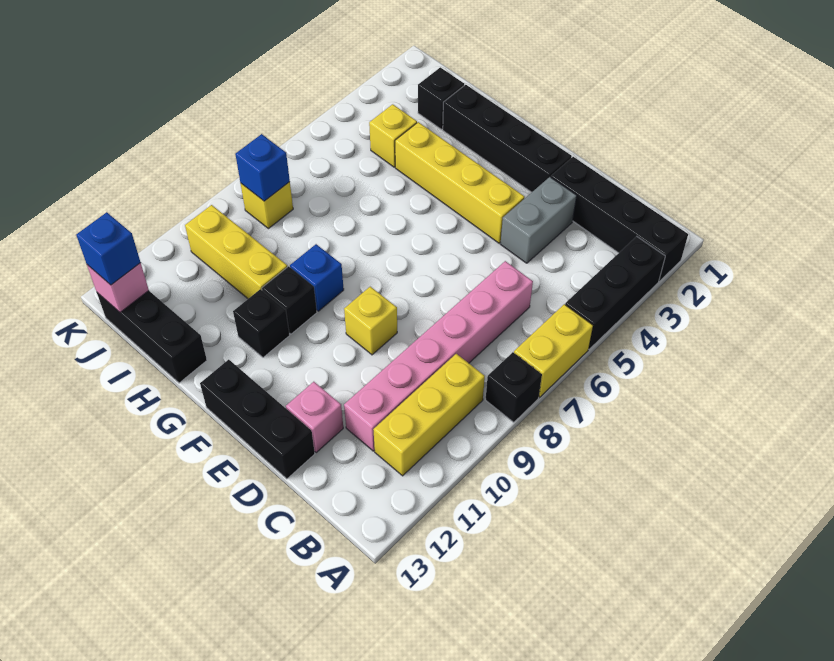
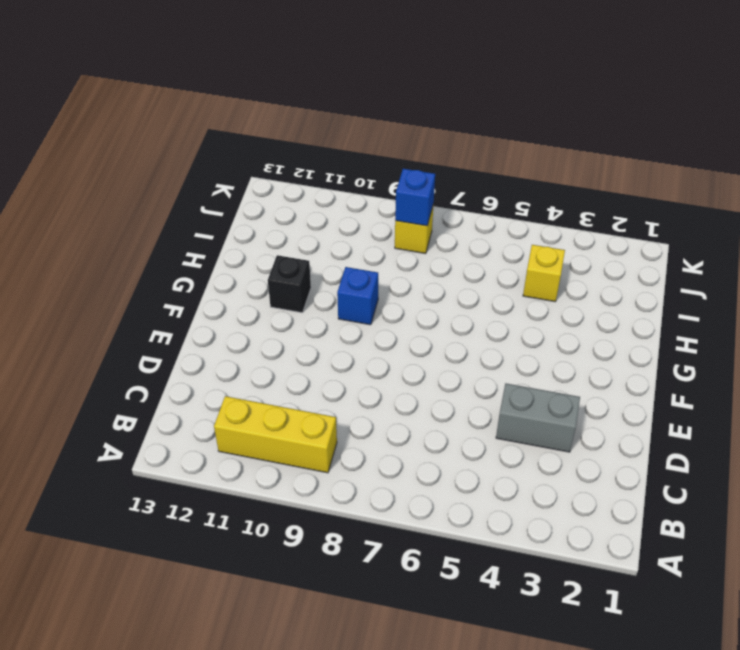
none -> black brick A2:D2 level 1
none -> black brick A3:A5 level 1
none -> yellow brick A6:A7 level 1

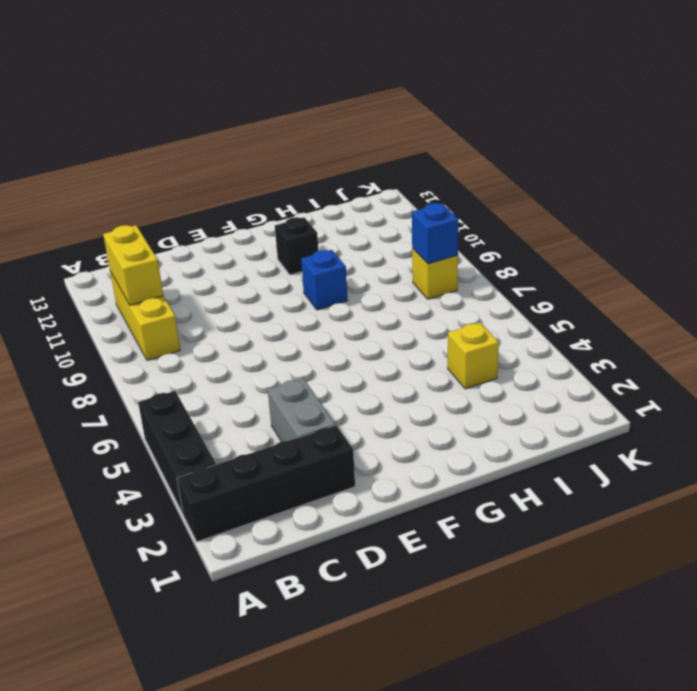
yellow brick B10:B11 level 2 -> yellow brick A6:A7 level 1
none -> black brick A8 level 1
none -> pink brick C6:C11 level 1
none -> pink brick D12 level 1

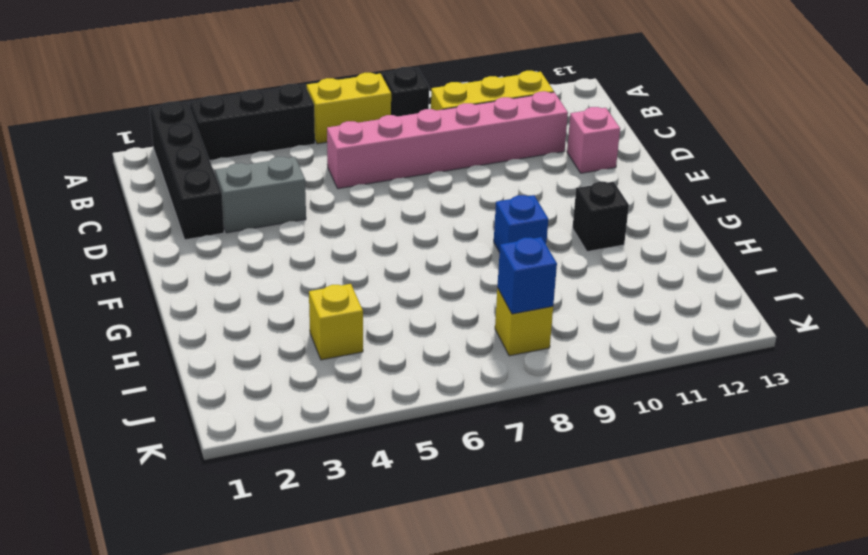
none -> black brick D13:F13 level 1
none -> black brick E2:H2 level 1
none -> yellow brick E4:H4 level 1

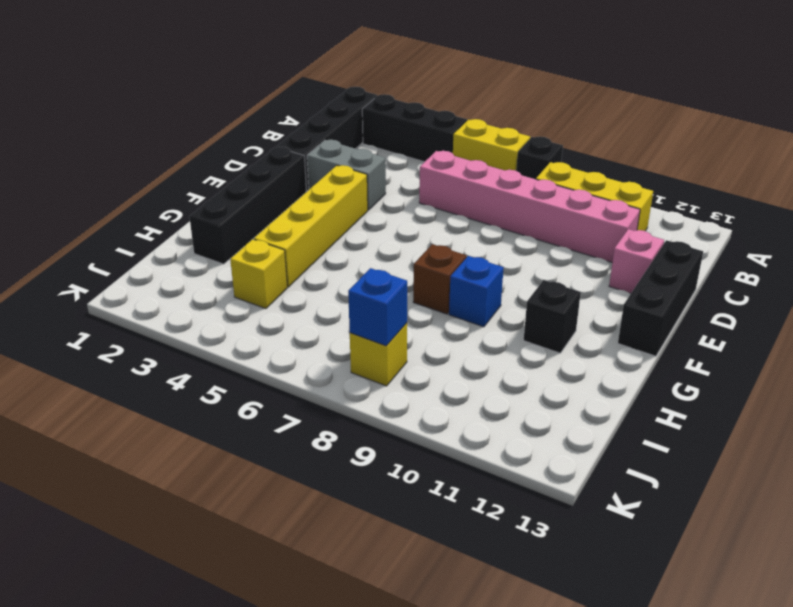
brown brick G8 level 1 -> none
none -> yellow brick E9 level 1
none -> black brick G10 level 1
none -> yellow brick H10:J10 level 1

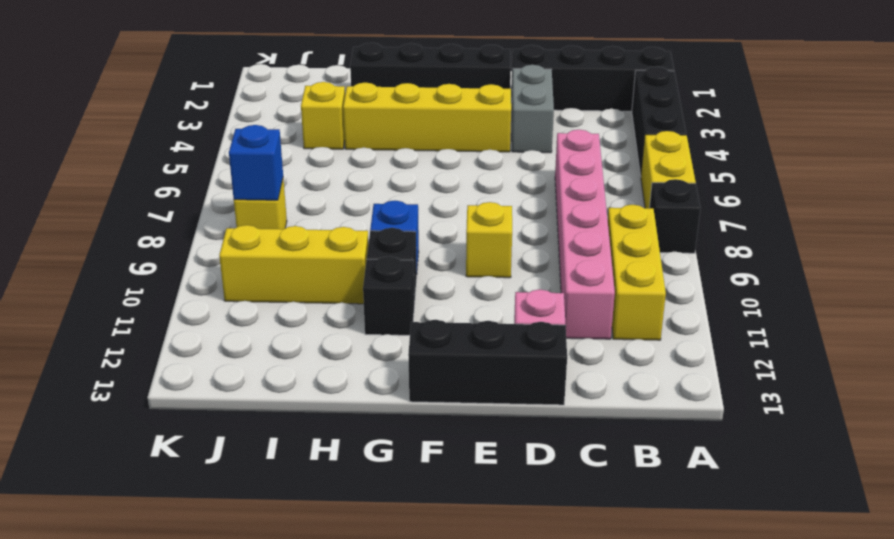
none -> black brick H13:J13 level 1
none -> black brick I2 level 1
none -> pink brick J13 level 2

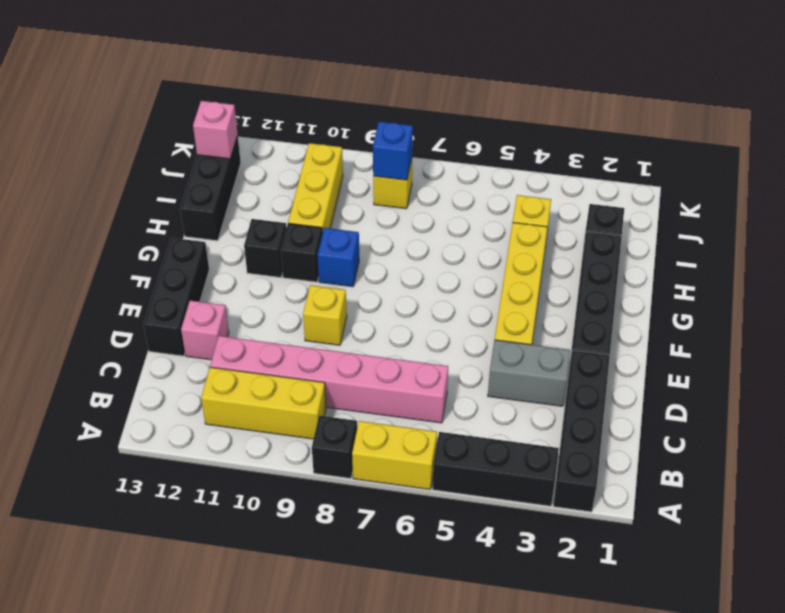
none -> blue brick J13 level 3

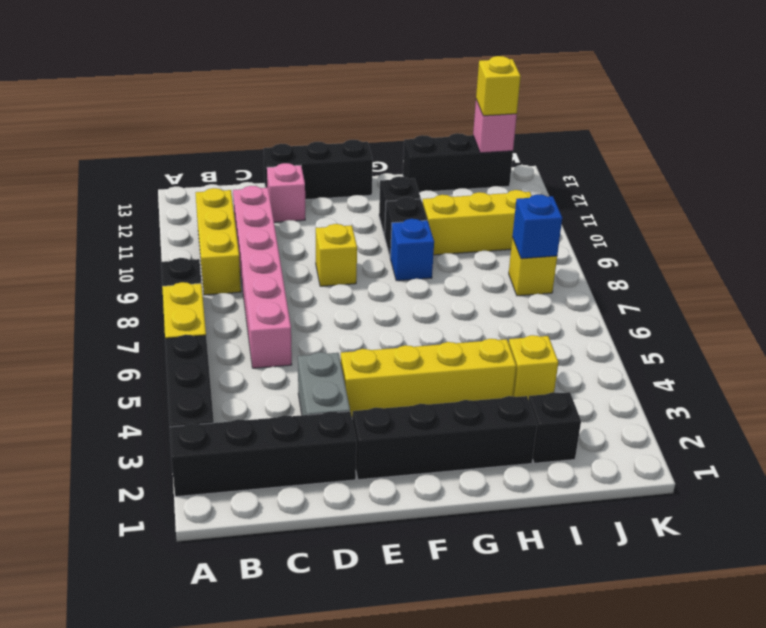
yellow brick J13 level 3 -> blue brick J13 level 3

